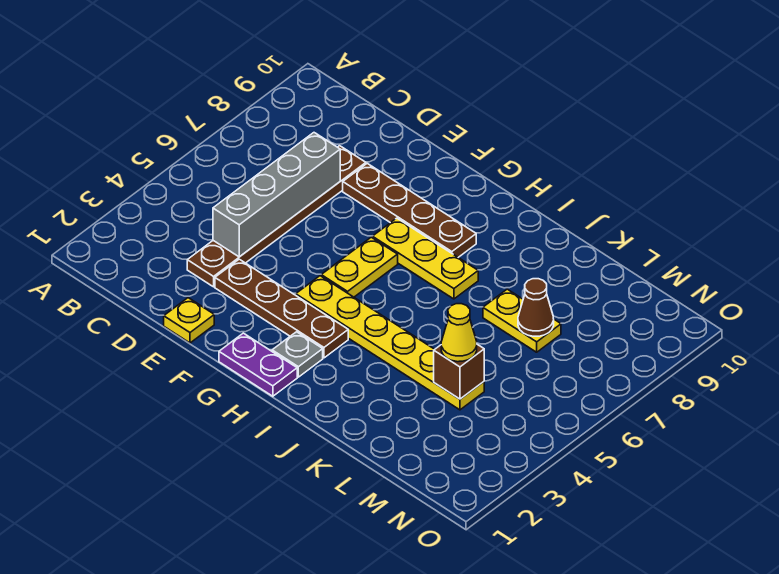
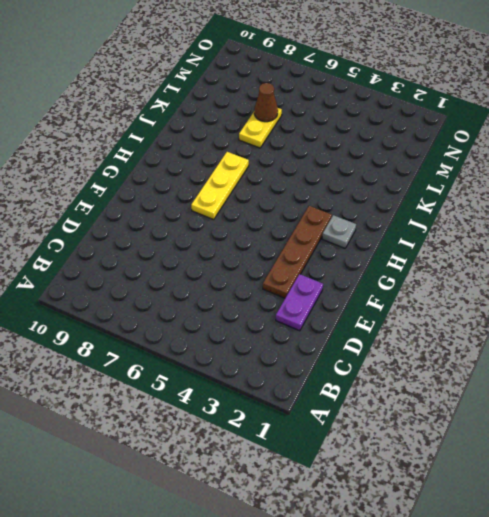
purple plate D2:E2 level 1 -> purple plate G1:H1 level 1
none -> brown plate D3:D8 level 1
none -> yellow plate E1 level 1
none -> brown plate E8:H8 level 1

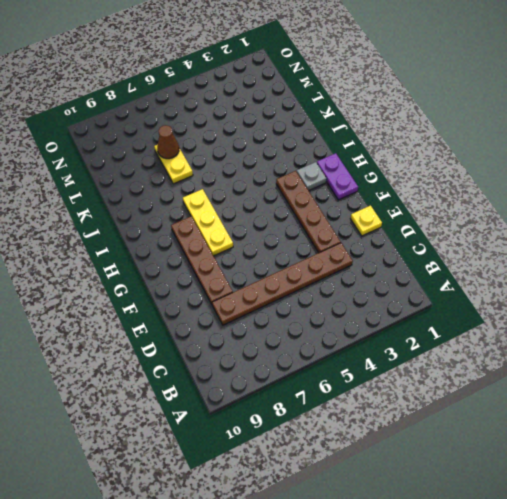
none -> yellow plate G4:L4 level 1
none -> yellow plate G5:G6 level 1
none -> grey brick D4:D7 level 2

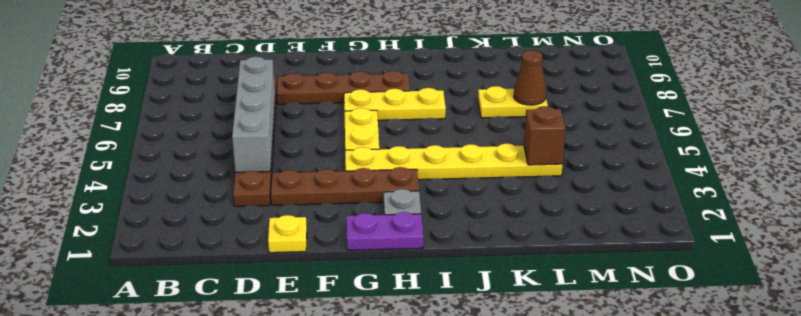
none -> yellow cone L4 level 3

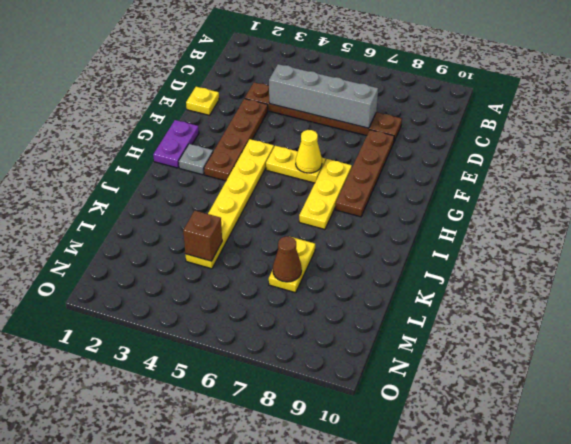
yellow cone G6 level 2 -> yellow cone L4 level 3

